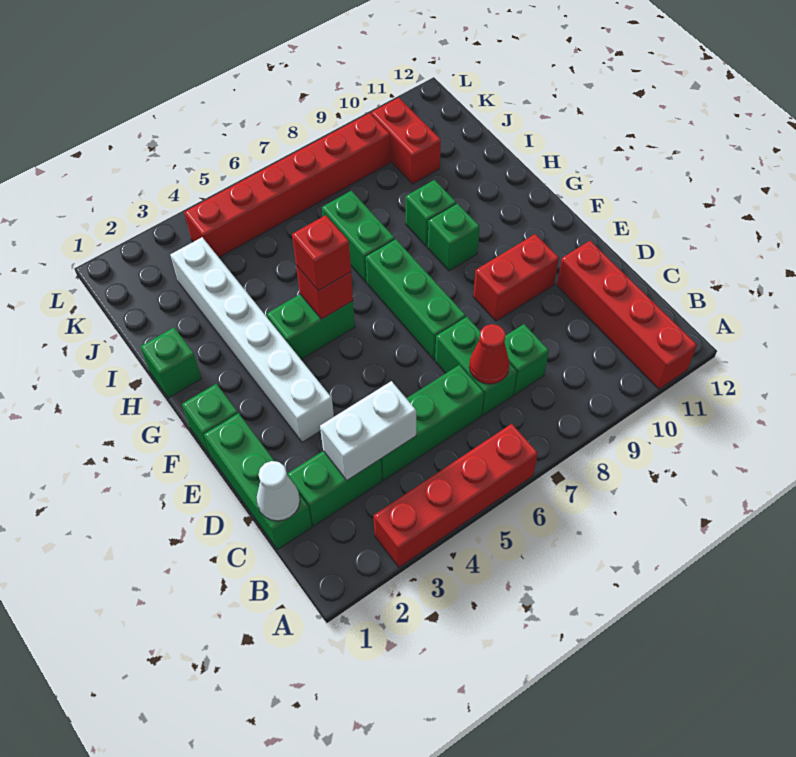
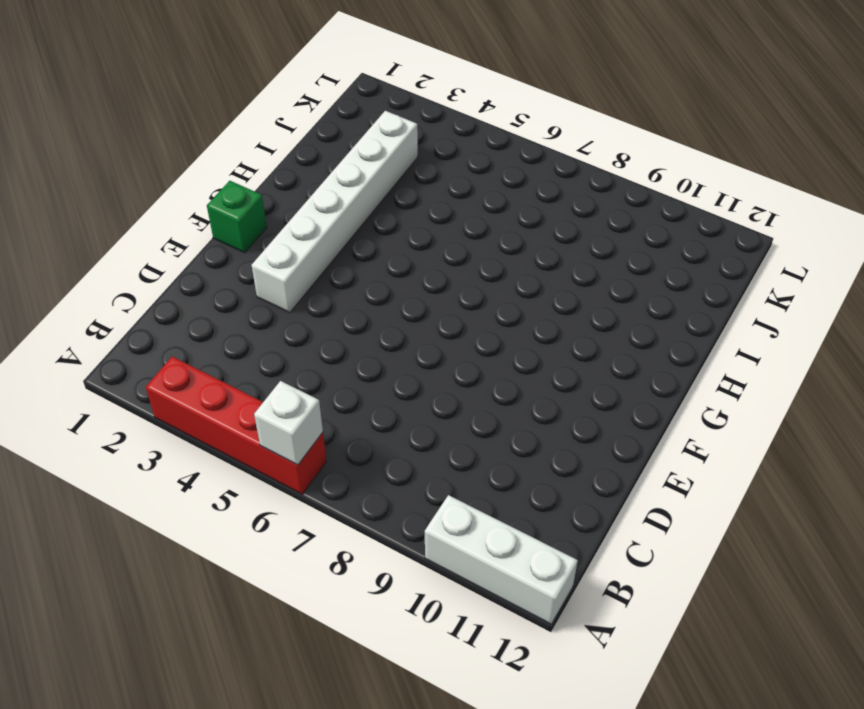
white brick A6 level 2 -> none
white brick A10:A12 level 1 -> red brick A11:D11 level 1
none -> green brick C1:E1 level 1
none -> green brick C2:C3 level 1
none -> green brick C4:C6 level 1

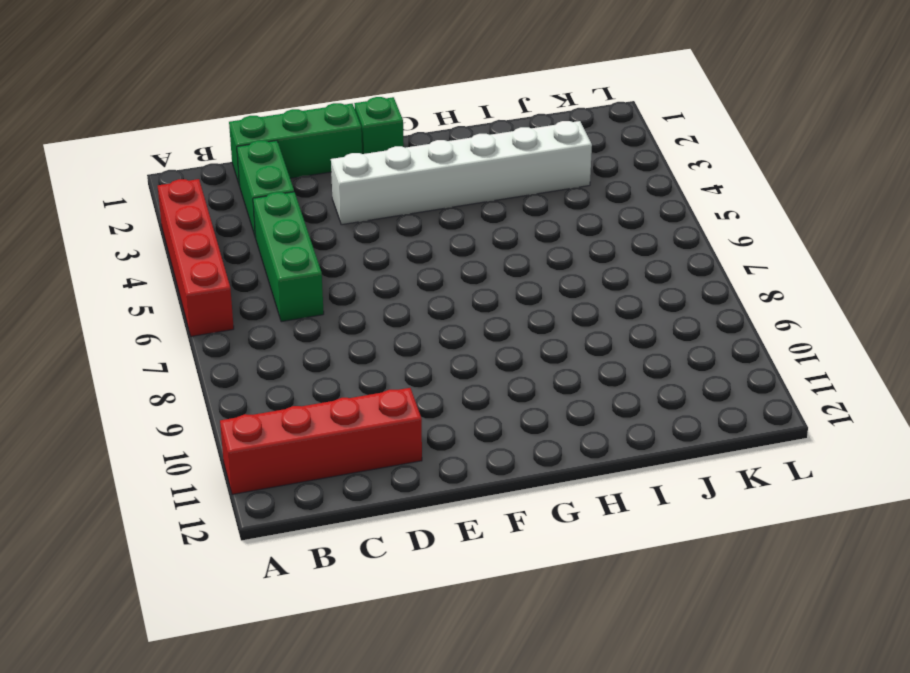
none -> green brick C7:D7 level 1
none -> green brick C8 level 1
none -> green brick E7:G7 level 1

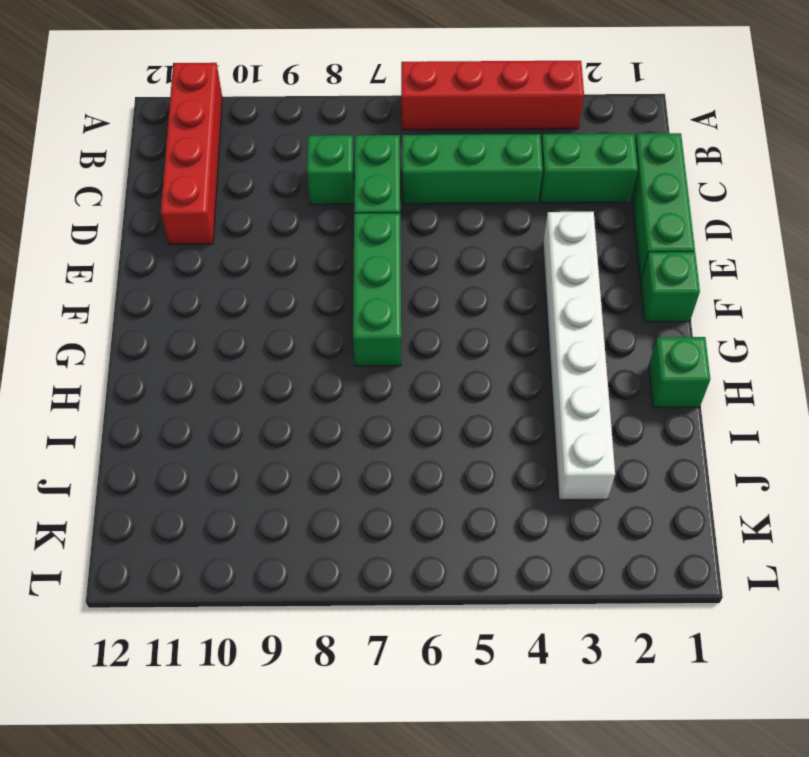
none -> red brick E9:E10 level 1
none -> green brick G4:G5 level 1
none -> green brick G9 level 1

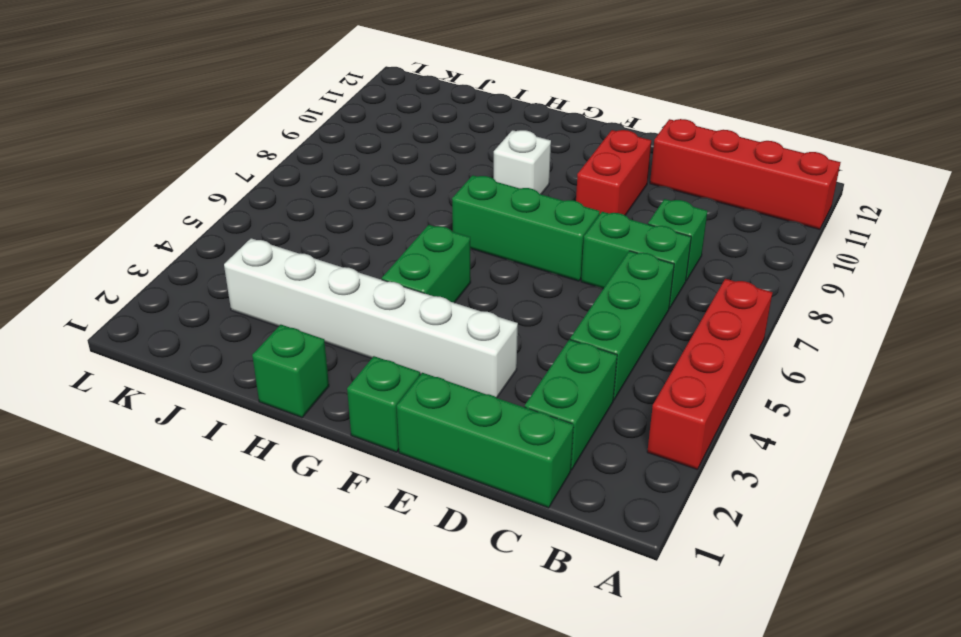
white brick G9 level 1 -> green brick G9 level 1
none -> green brick H7:I7 level 1
none -> green brick H9 level 1
none -> red brick J10:K10 level 1

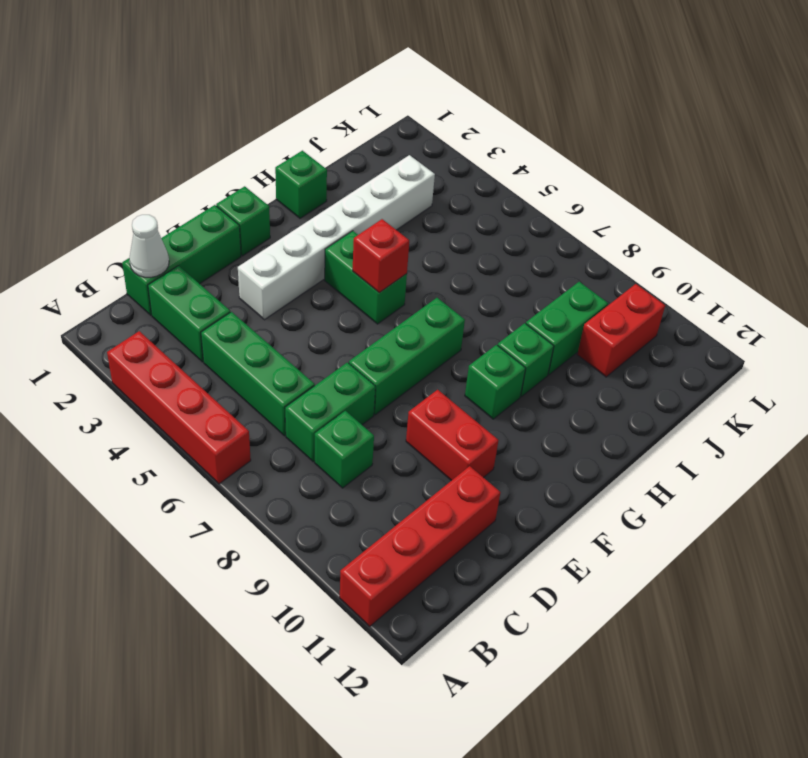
green brick I9:J9 level 1 -> green brick H7:I7 level 1
none -> red brick K4:K9 level 1
none -> white brick C3:C4 level 2
none -> red cone C7 level 2

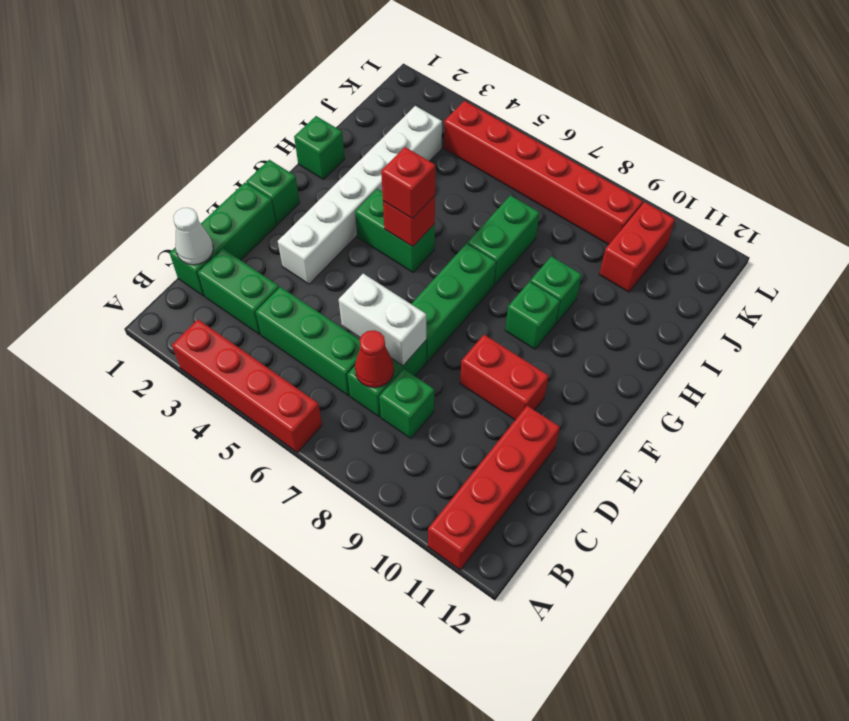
white brick D6:D7 level 2 -> white brick C3:C4 level 2

